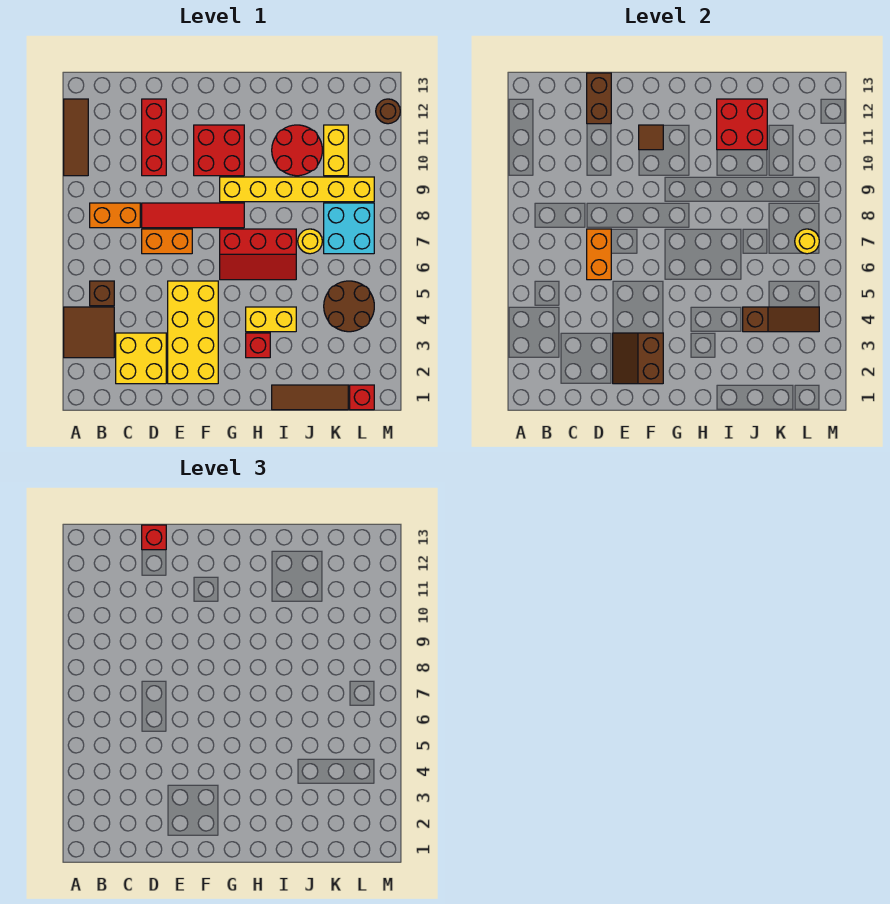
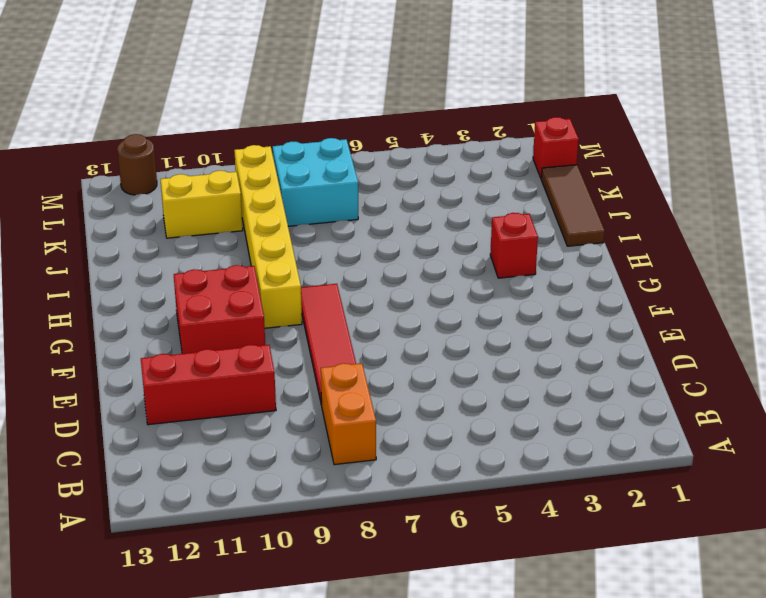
none -> brown tile A3:B4 level 1
none -> brown tile A10:A12 level 1
none -> brown brick B5 level 1
none -> yellow brick C2:D3 level 1

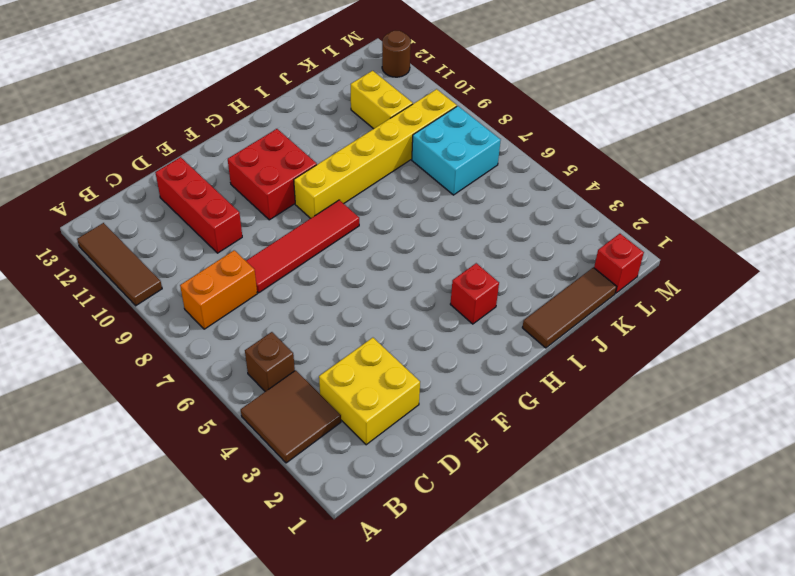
none -> orange brick D7:E7 level 1
none -> yellow brick E2:F5 level 1
none -> red slope G6:I7 level 1 top 7
none -> yellow brick H4:I4 level 1

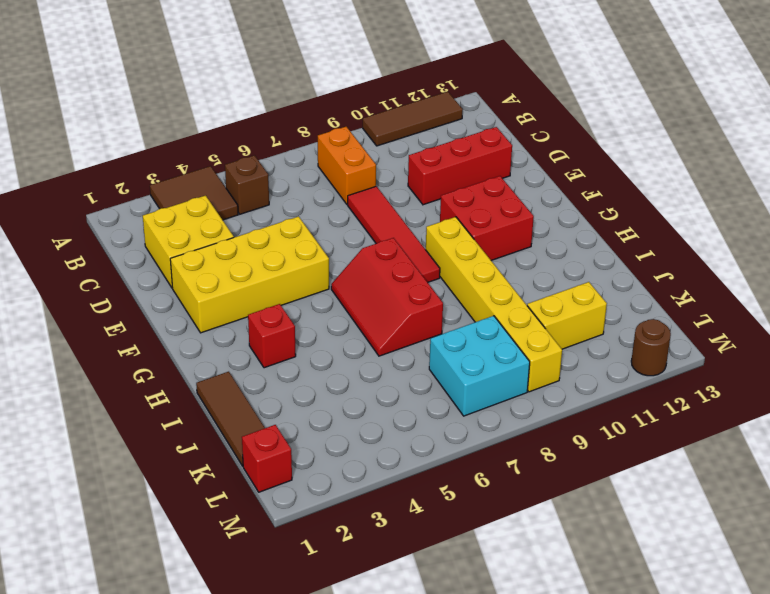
none -> orange brick D7:E7 level 1
none -> yellow brick H4:I4 level 1
none -> red round brick I10:J11 level 1
none -> yellow round brick J7 level 1

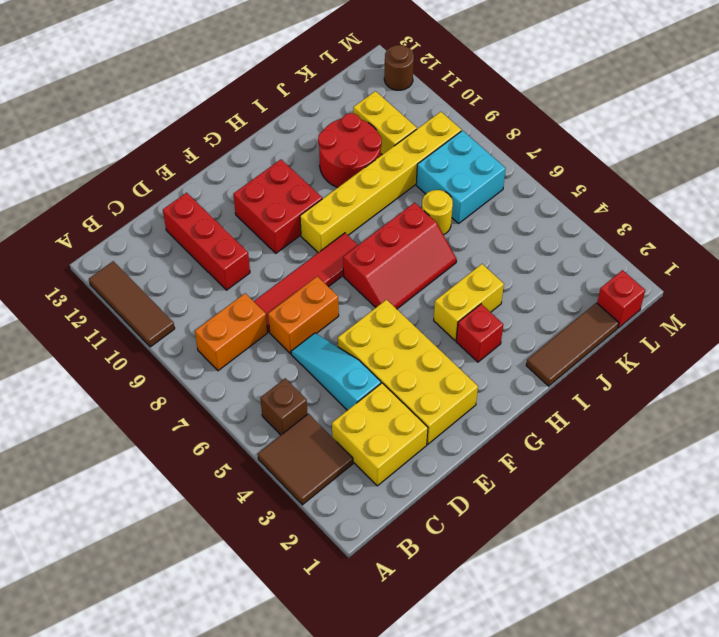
cyan slope D4:D6 level 1 top 4 -> none
none -> brown round brick K4:L5 level 1
none -> orange brick D6:D7 level 2
none -> brown brick D12:D13 level 2
none -> brown slope E2:F3 level 2 top F

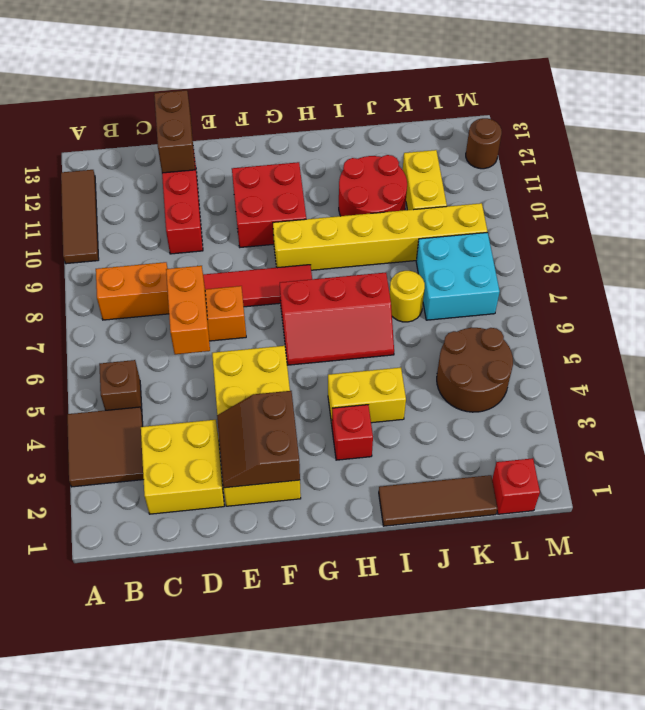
none -> brown tile F11 level 2
none -> red brick I11:J12 level 2
none -> brown slope J4:L4 level 2 top J
none -> yellow round brick L7 level 2

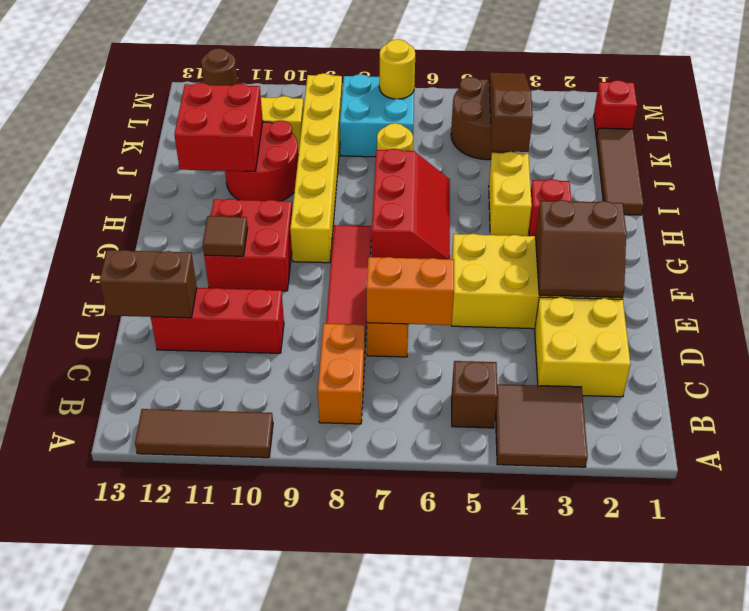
none -> red brick D13 level 3

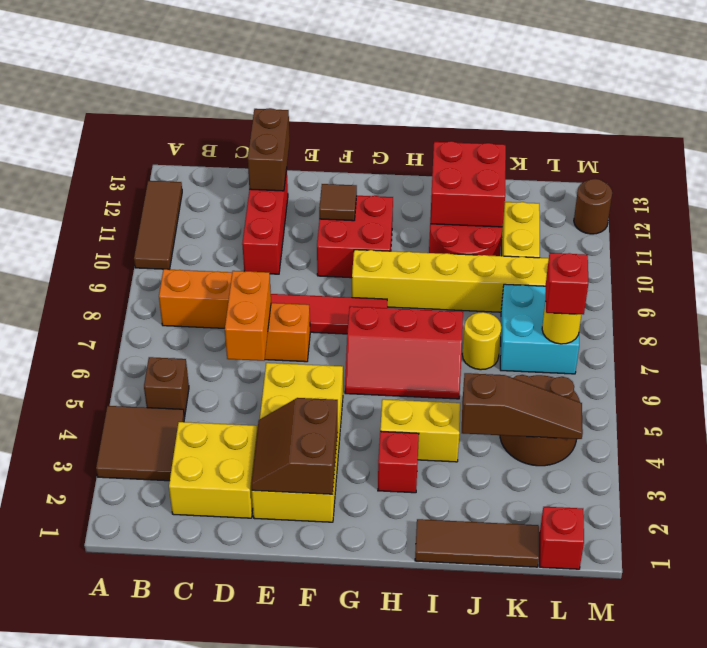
red brick L7 level 3 -> red brick D13 level 3

